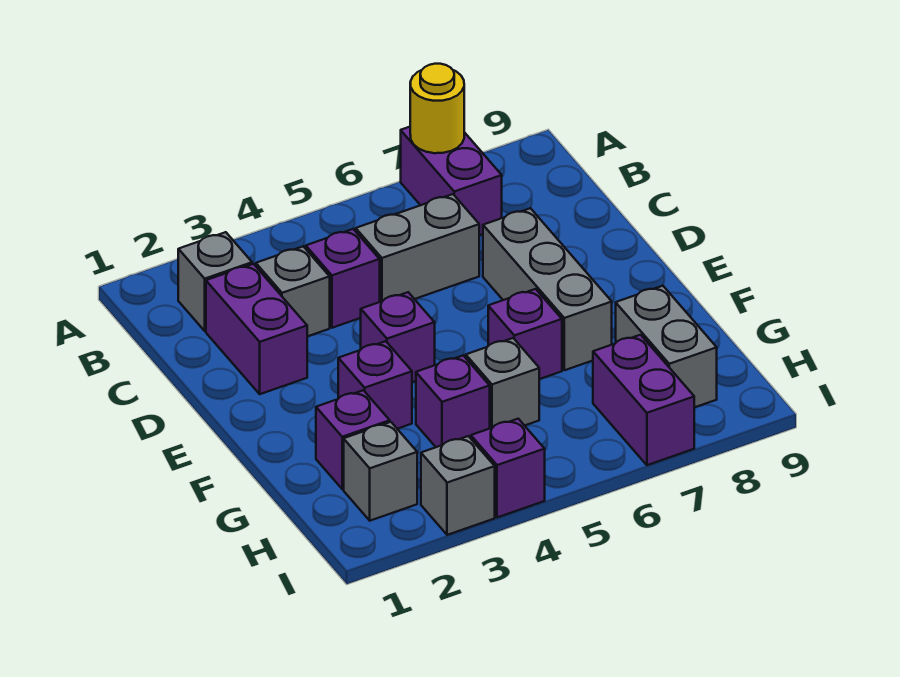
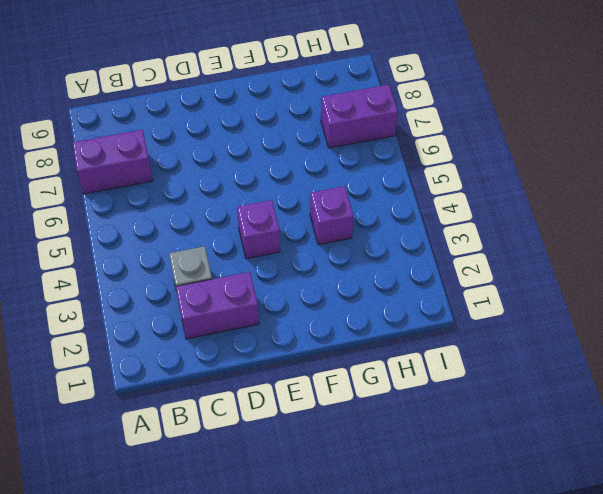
none -> grey brick B2 level 1
none -> purple brick C4 level 1
none -> grey brick C5:C6 level 1

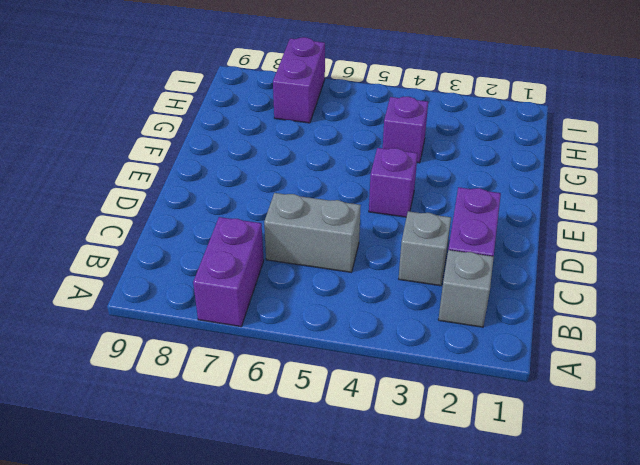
none -> purple brick C4 level 1
none -> grey brick D7:F7 level 1
none -> purple brick F3 level 1

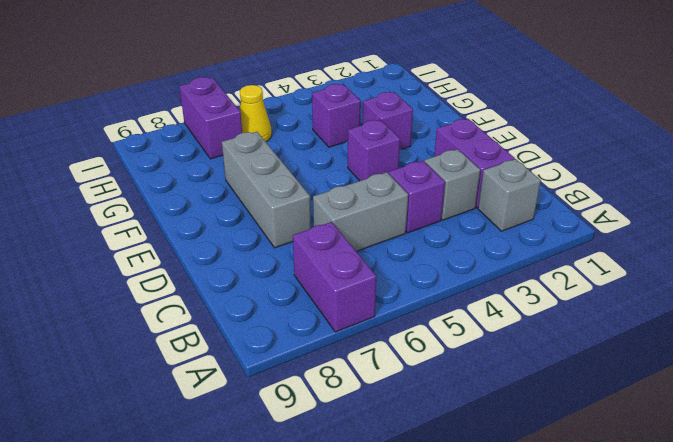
yellow cone H6 level 1 -> none
none -> purple brick F6 level 1
none -> purple brick G2 level 1
none -> grey brick G5 level 1

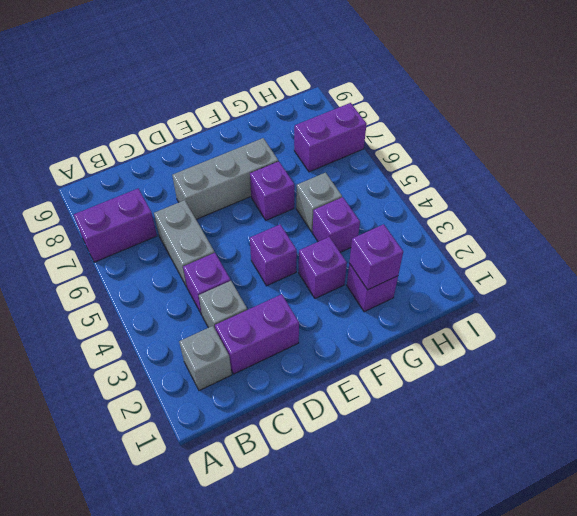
purple brick G2 level 2 -> purple brick I4 level 1
none -> grey brick G8:H8 level 1
none -> grey brick H2 level 1
none -> grey brick I3 level 1

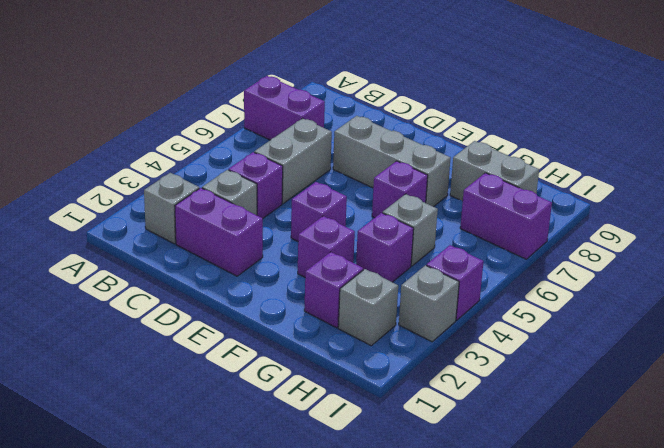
none -> yellow round brick A7 level 2

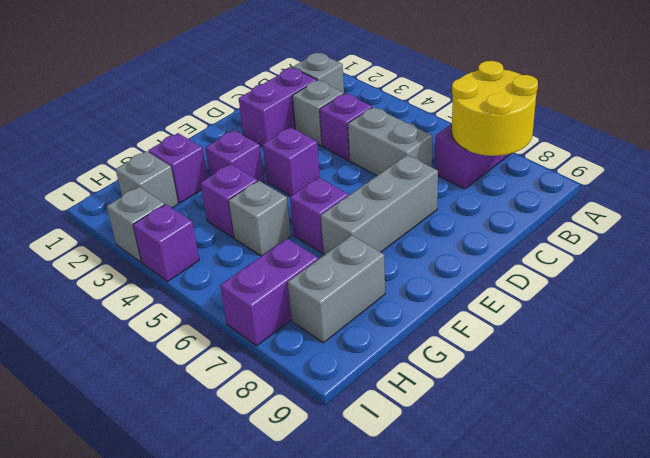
yellow round brick A7:B8 level 2 -> yellow round brick A7 level 2

